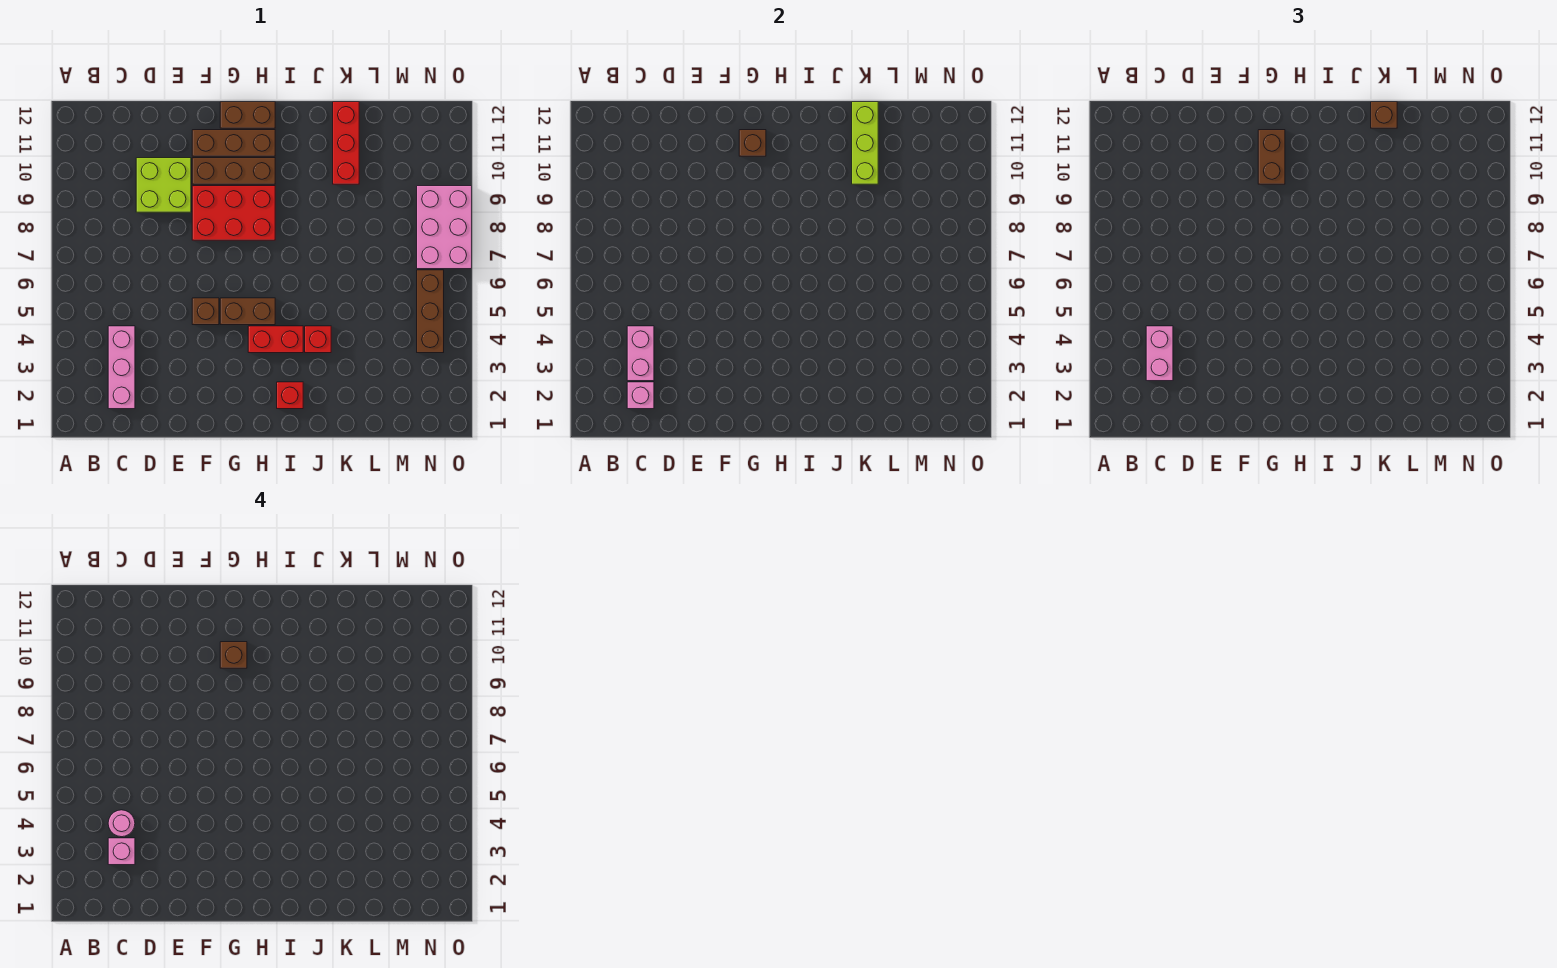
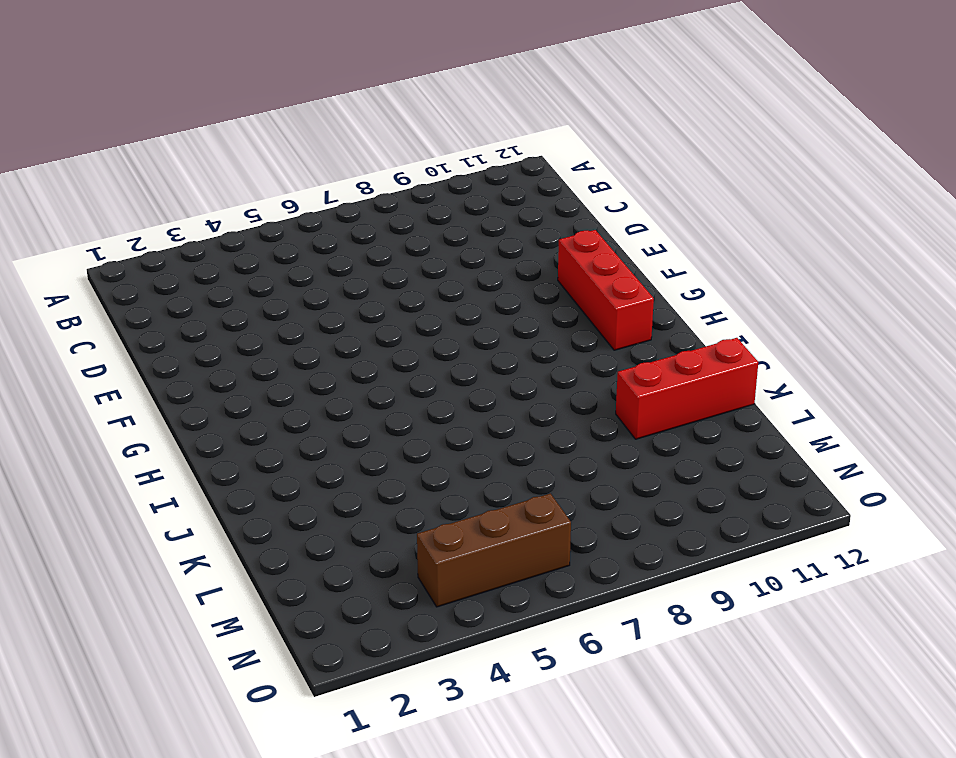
red brick F11:H11 level 1 -> brown brick F11:H11 level 1
none -> pink brick C2:C4 level 1
none -> lime brick D9:E10 level 1
none -> brown brick F5 level 1

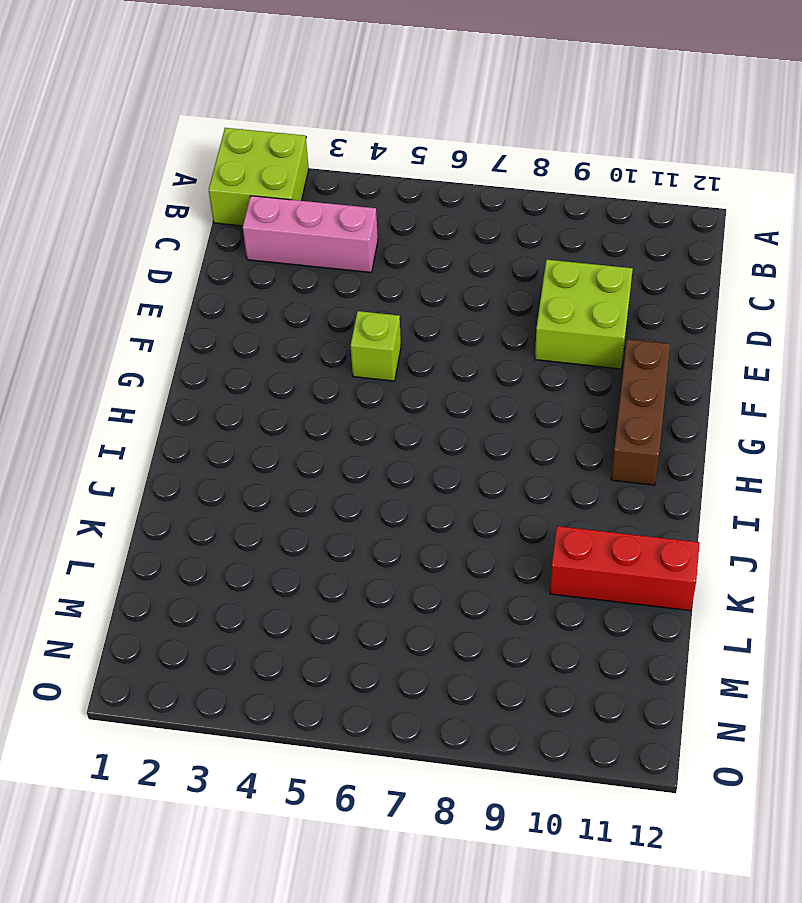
lime brick A1:B2 level 1 -> none
lime brick F5 level 1 -> brown brick F5 level 1
none -> red brick F8:H9 level 1
none -> brown brick F10:H10 level 1
none -> brown brick G5:H5 level 1

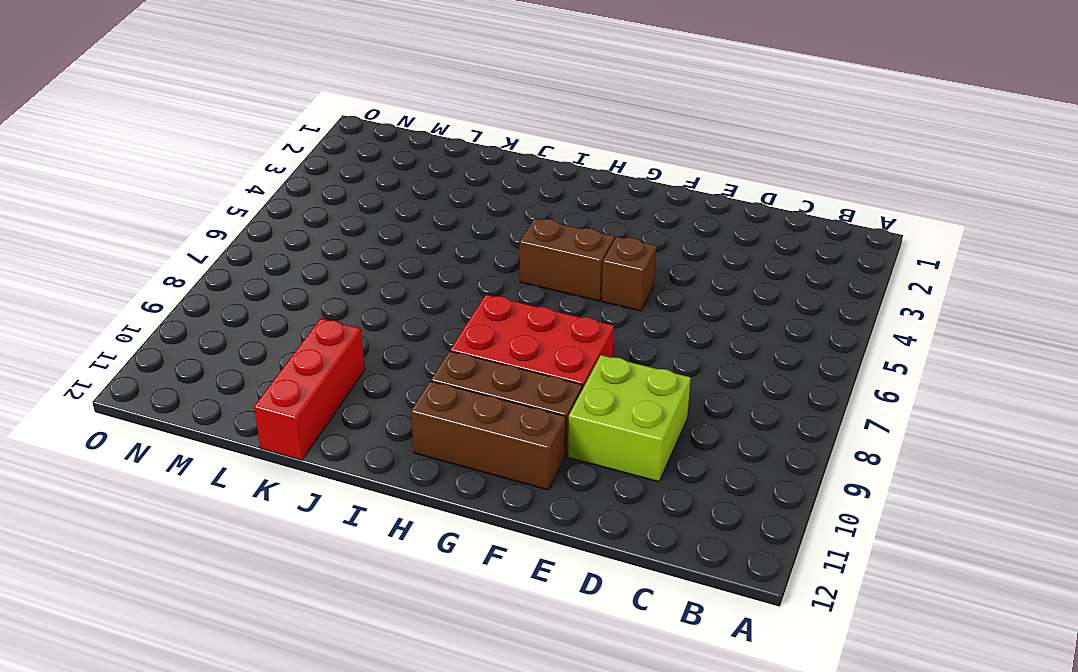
none -> pink brick C2:C4 level 1
none -> brown brick G12:H12 level 1
none -> red brick H4:I4 level 1

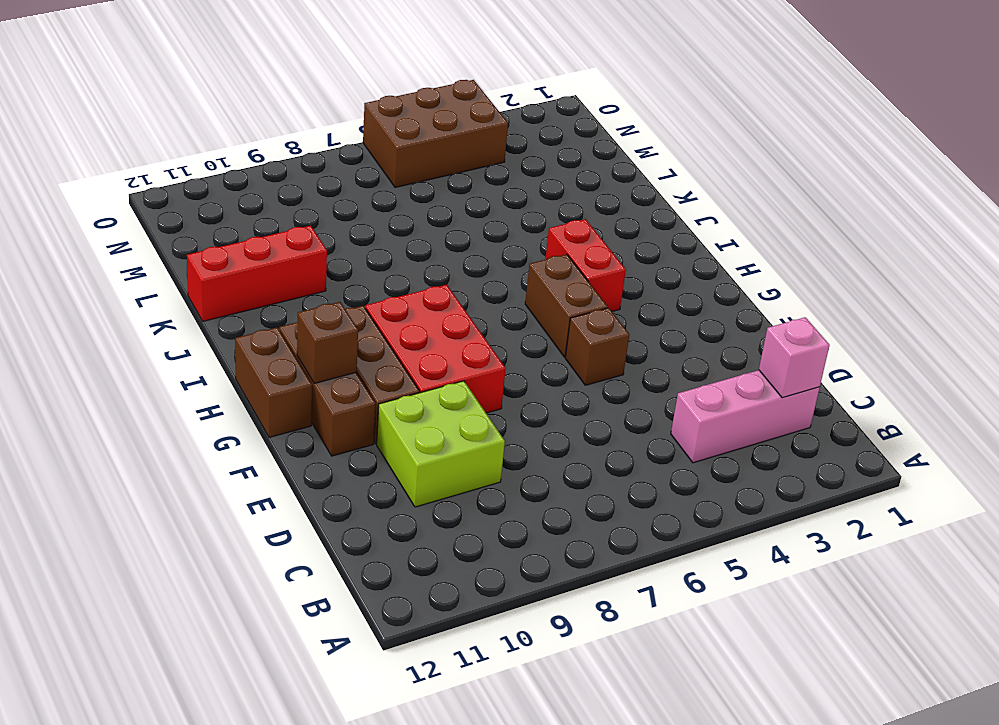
brown brick N4:O6 level 1 -> brown brick N4:N6 level 1
none -> red brick I2 level 1
none -> red brick J4 level 1
none -> pink brick N7:O9 level 1

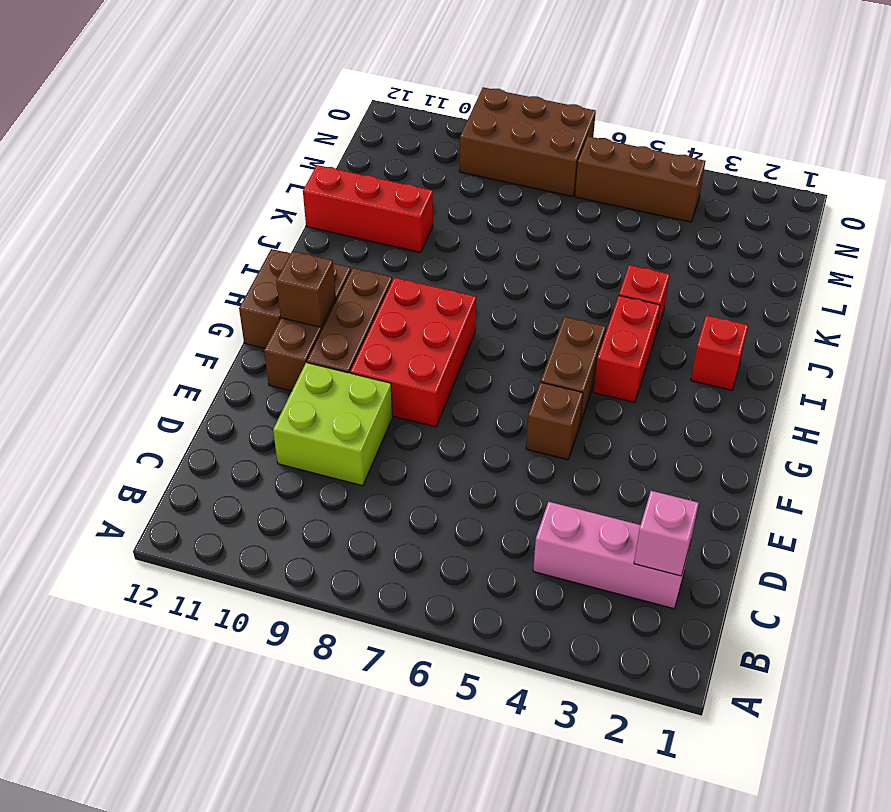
brown brick N7:O9 level 1 -> pink brick N7:O9 level 1
none -> pink brick C3:C4 level 2
none -> lime brick K10:K12 level 2
none -> pink brick C3:C4 level 3

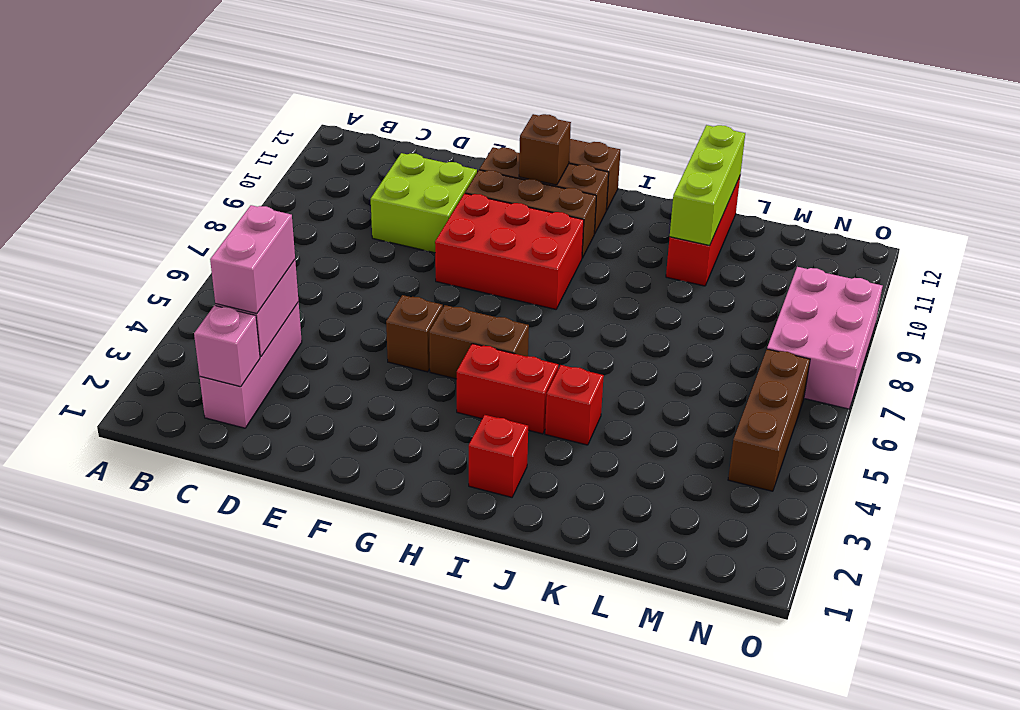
none -> brown brick G10:G11 level 3
none -> brown brick K12 level 3
none -> pink brick C3 level 4

